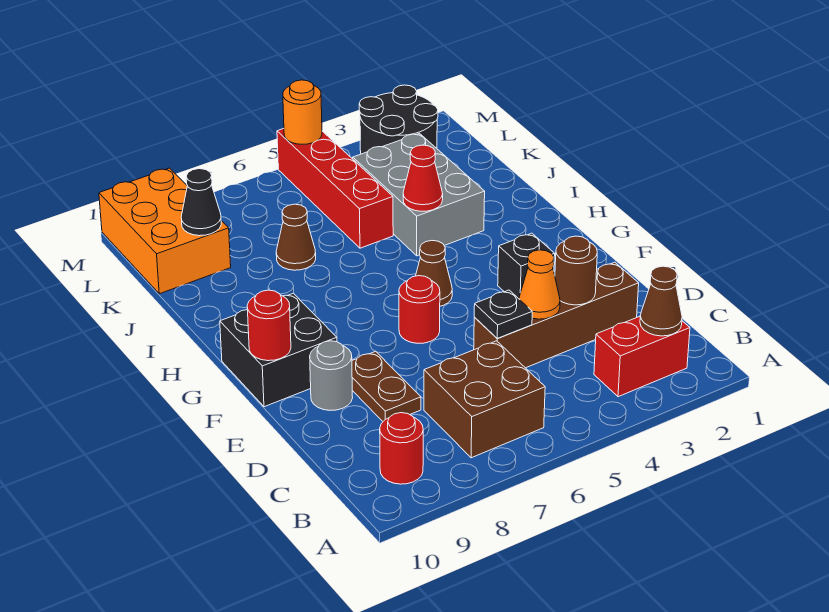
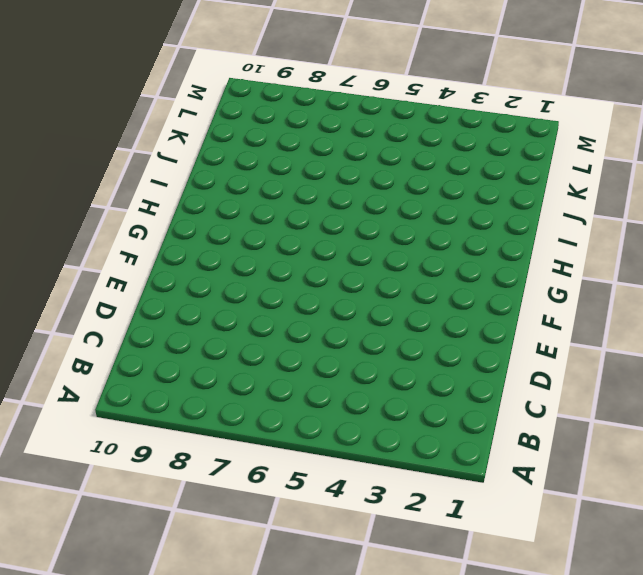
none -> red brick B2:B3 level 1
none -> brown brick B6:C7 level 1
none -> red round brick B9 level 1

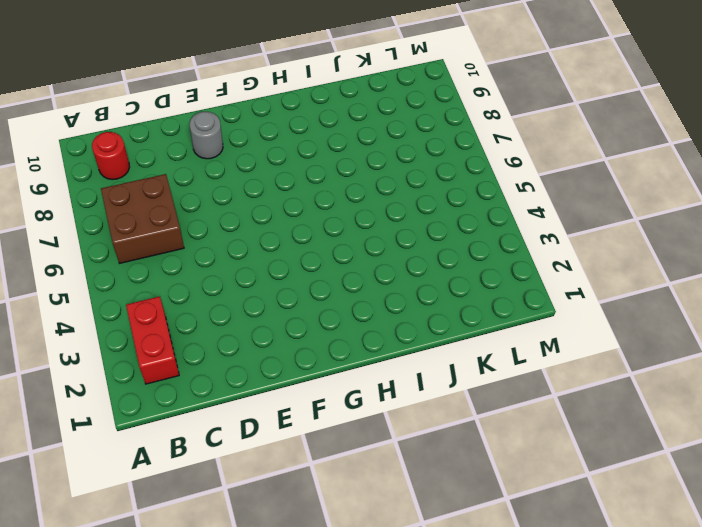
none -> brown brick D2:D5 level 1
none -> brown plate D8:E8 level 1
none -> black brick F3 level 1

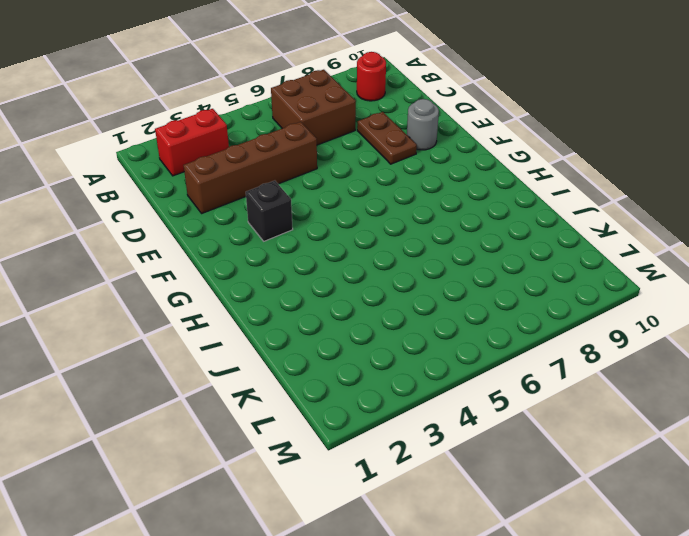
none -> red round brick F6 level 1
none -> black brick F9:G10 level 1
none -> brown cone G5 level 1

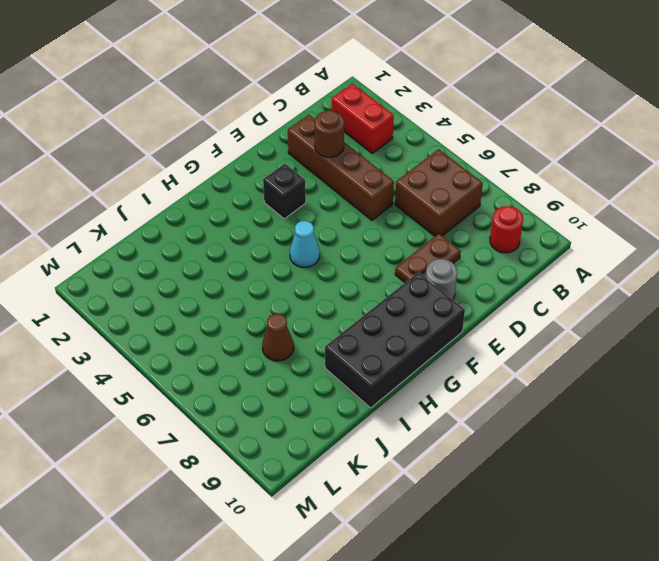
black brick F9:I10 level 1 -> black brick F9:G10 level 1
cyan cone G5 level 1 -> brown cone G5 level 1
none -> red round brick F6 level 1
none -> grey brick I3:K4 level 1
none -> red brick J5:M5 level 1

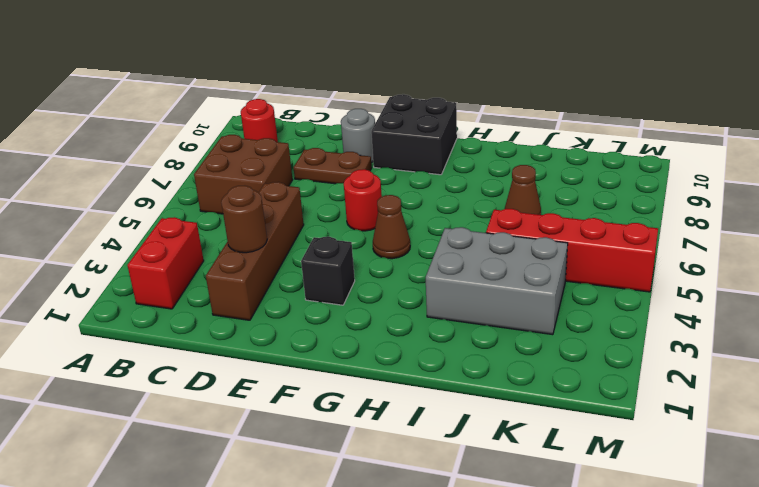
none -> orange brick K9:M10 level 1
none -> black round brick L2:M3 level 1
none -> brown cone B2 level 2

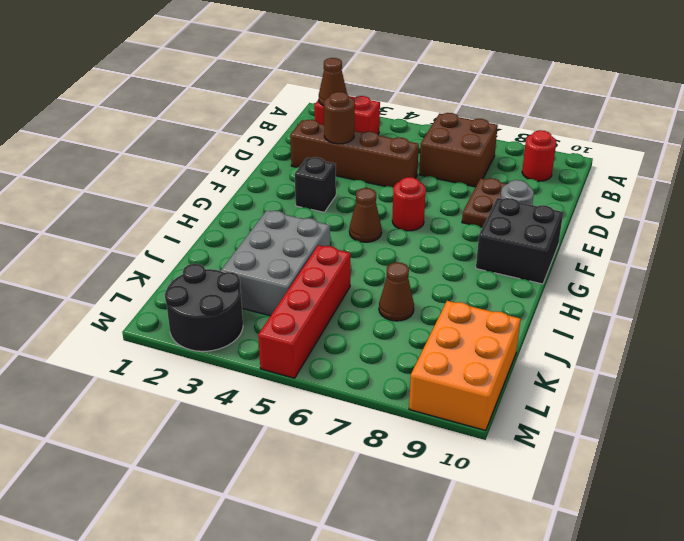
none -> orange cone D4 level 2
none -> black plate D5 level 2
none -> red round brick F10 level 2

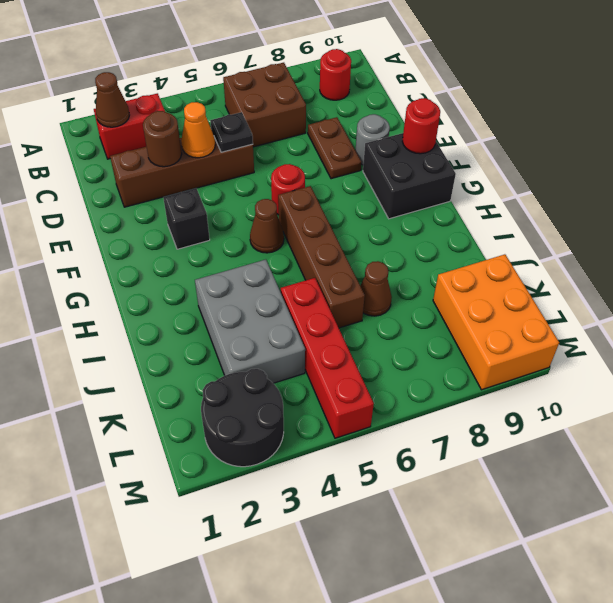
brown brick G6:J6 level 1 -> none
none -> red cone I4 level 2
none -> black cone K9 level 2
none -> orange round brick M5 level 2

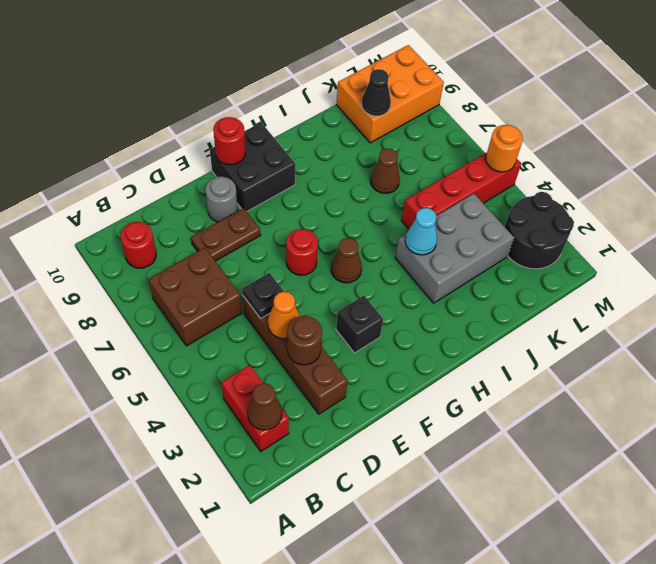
cyan cone I4 level 2 -> red cone I4 level 2

